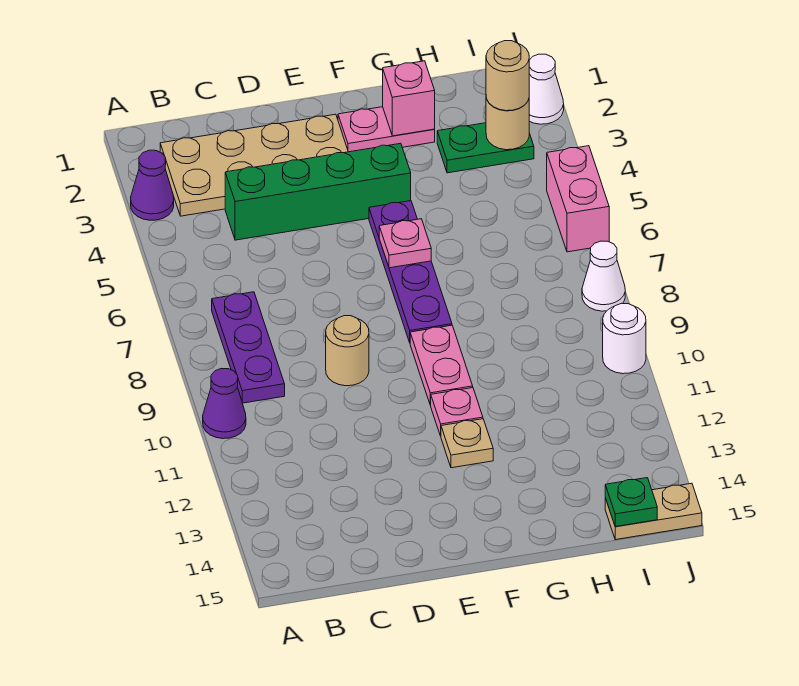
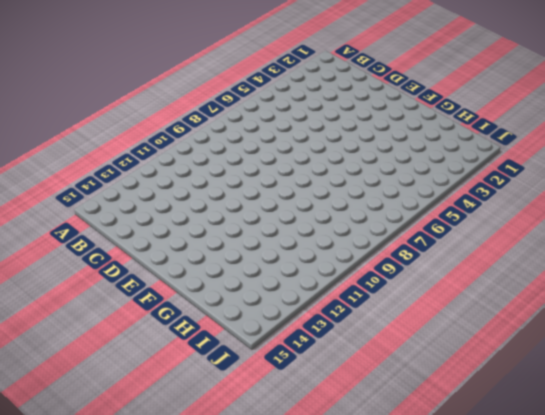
none -> purple cone A3 level 1
none -> purple cone A10 level 1
none -> tan plate B2:E3 level 1

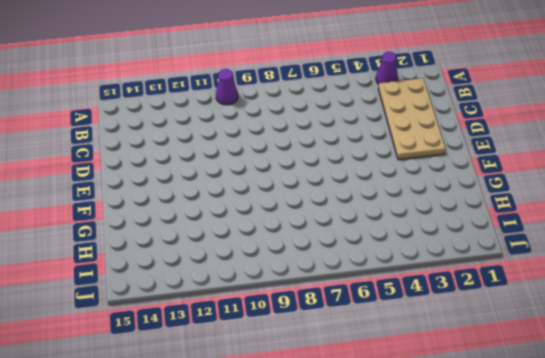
none -> purple plate B7:B9 level 1
none -> green brick C4:F4 level 1
none -> tan round brick D9 level 1

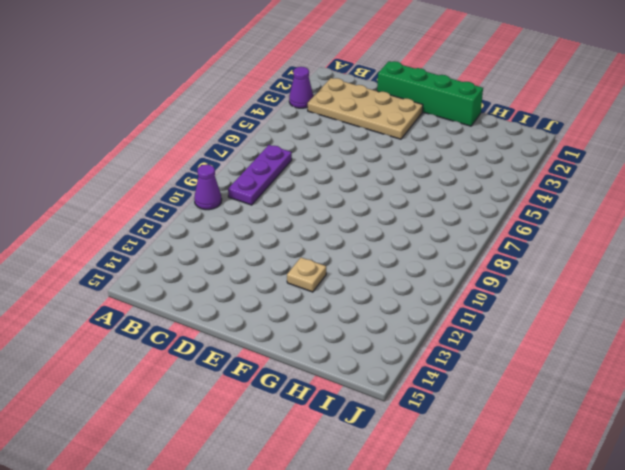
green brick D1:G1 level 1 -> green brick C4:F4 level 1
none -> tan round brick D9 level 1
none -> pink plate F2:G2 level 1
none -> purple plate F5:F8 level 1

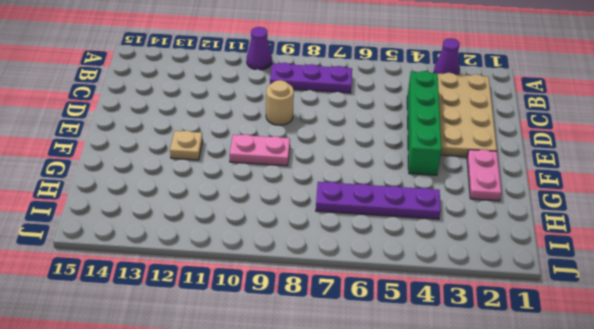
purple plate H4:H7 level 1 -> purple plate F5:F8 level 1
none -> pink plate F11 level 1
none -> green plate H3:I3 level 1
none -> tan plate I15:J15 level 1

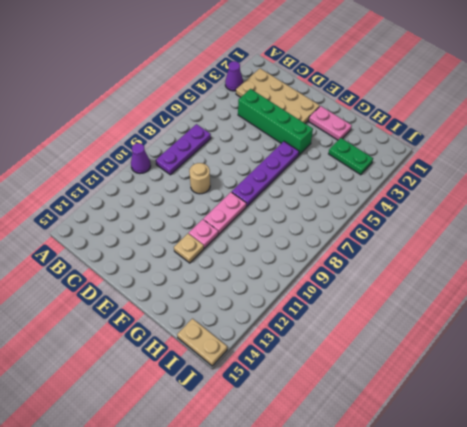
none -> white cone J2 level 1
none -> pink brick J5:J6 level 1
none -> white cone J8 level 1

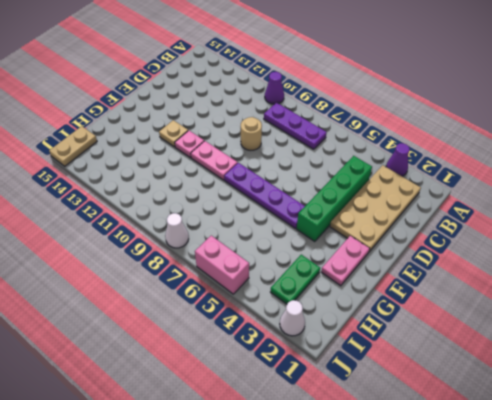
none -> white round brick J10 level 1
none -> pink plate F6 level 2
none -> pink brick G2 level 2

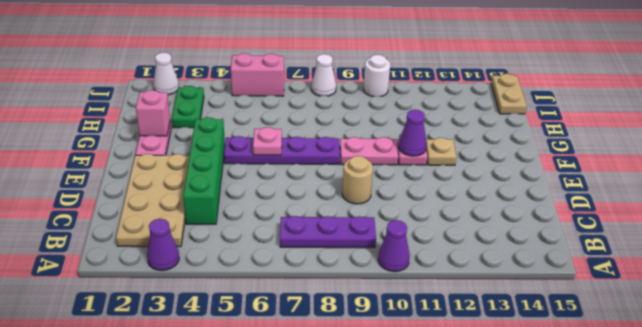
purple cone F11 level 2 -> none
none -> tan round brick I3 level 2
none -> green plate I15 level 2
none -> tan round brick I3 level 3

